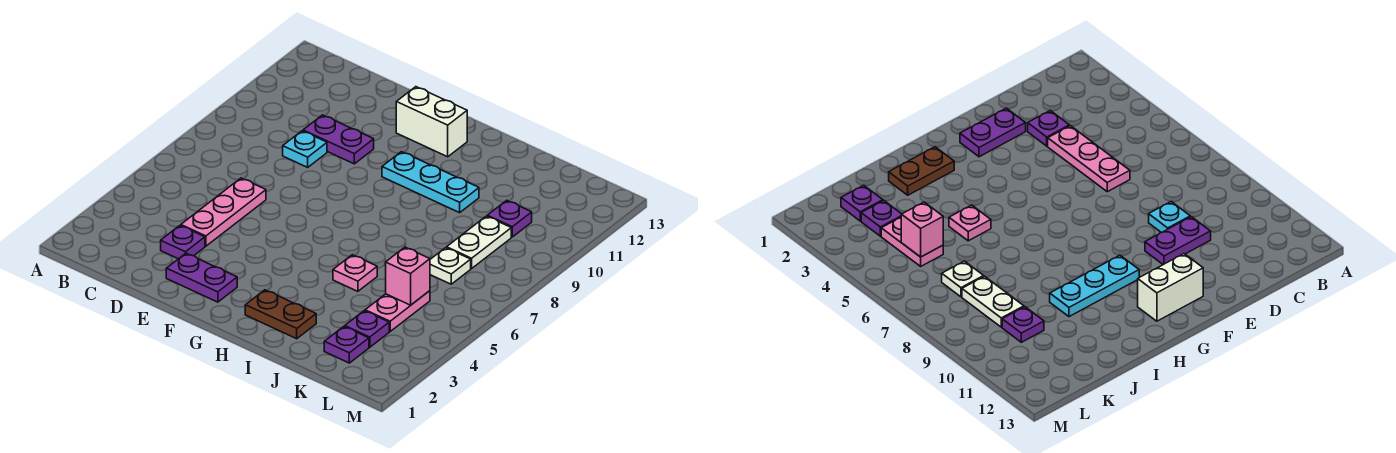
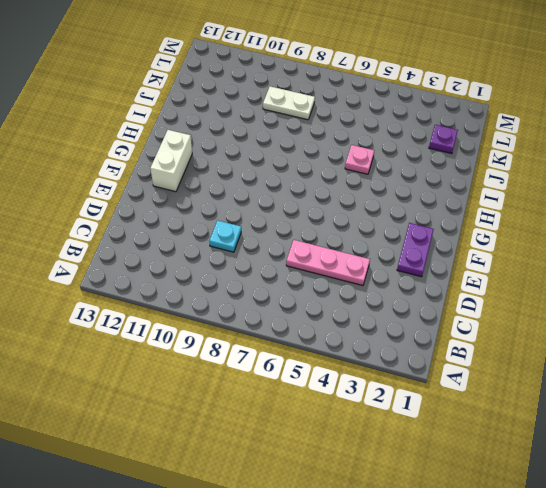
none -> purple plate D3 level 1
none -> purple plate D10:E10 level 1
none -> cyan plate G10:I10 level 1

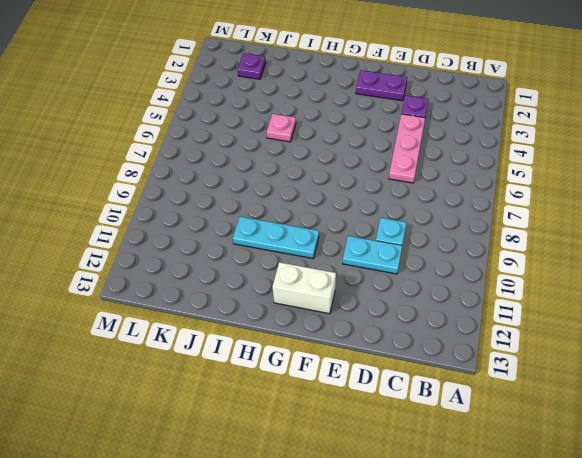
cyan plate D10:E10 level 1 -> purple plate D10:E10 level 1
none -> brown plate H2:I2 level 1
none -> purple plate K3 level 1
none -> pink plate K4:K5 level 1

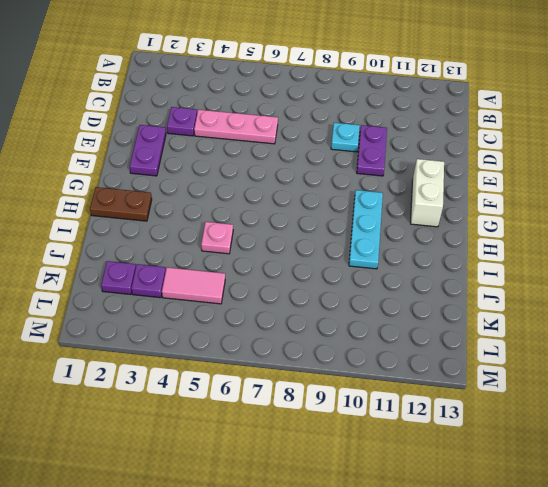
brown plate H1:H2 level 1 -> brown plate H2:I2 level 1
pink tile K4:K5 level 1 -> pink plate K4:K5 level 1
none -> white plate K7 level 1
none -> white plate K8:K9 level 1
none -> purple plate K10 level 1

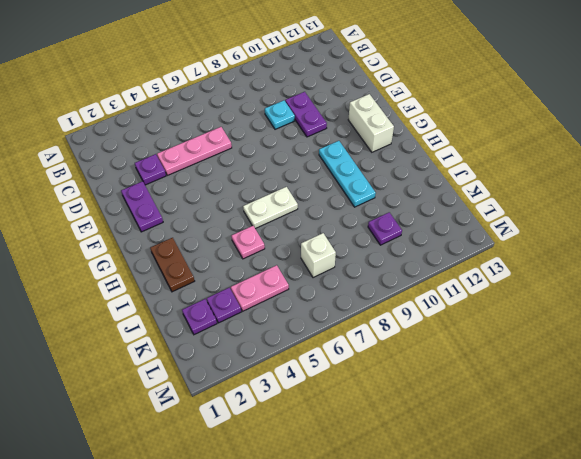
white plate H6:H7 level 1 -> white plate K8:K9 level 1
white brick K7 level 1 -> white plate K7 level 1
none -> pink brick K5 level 2

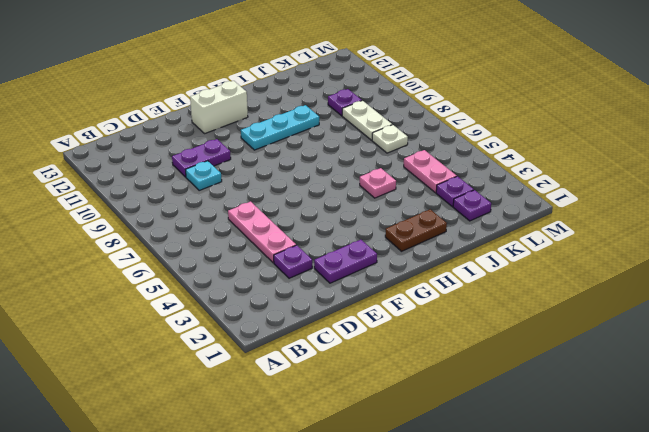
none -> pink brick K5 level 2

